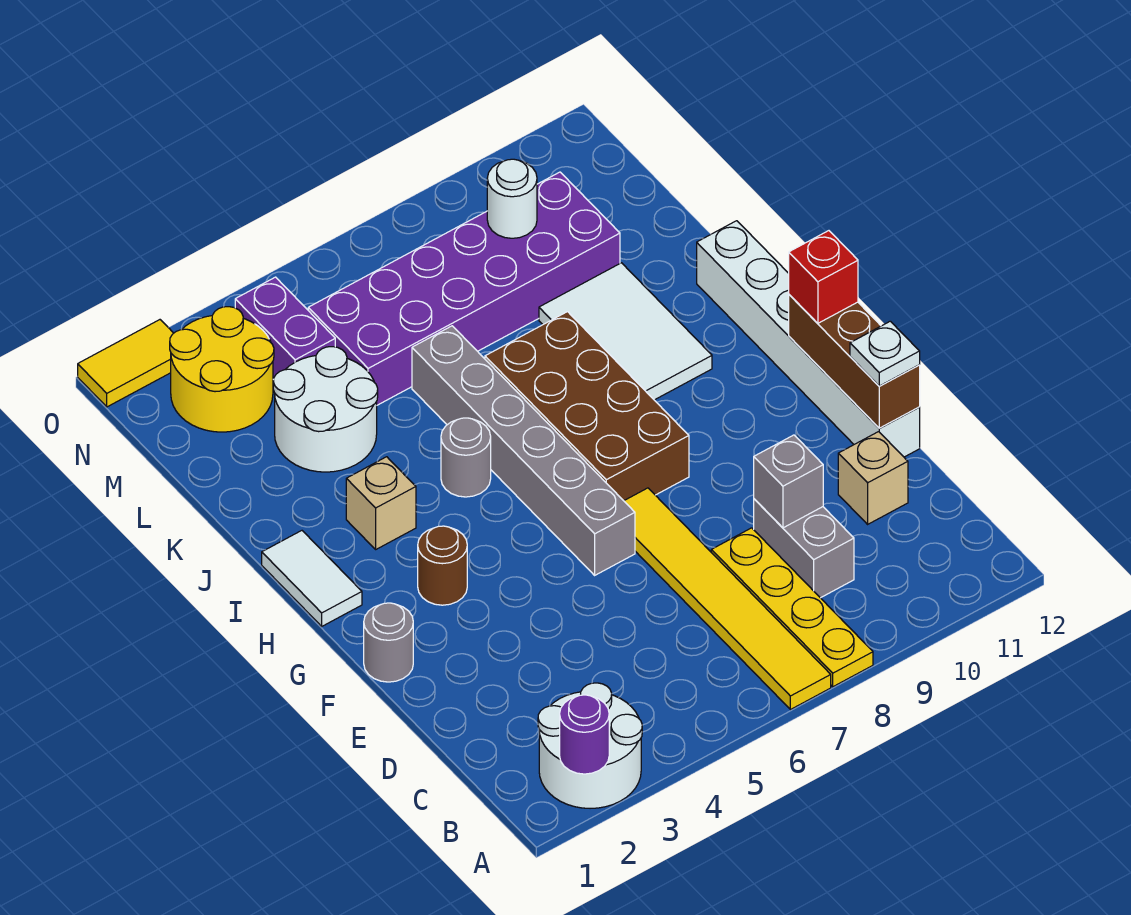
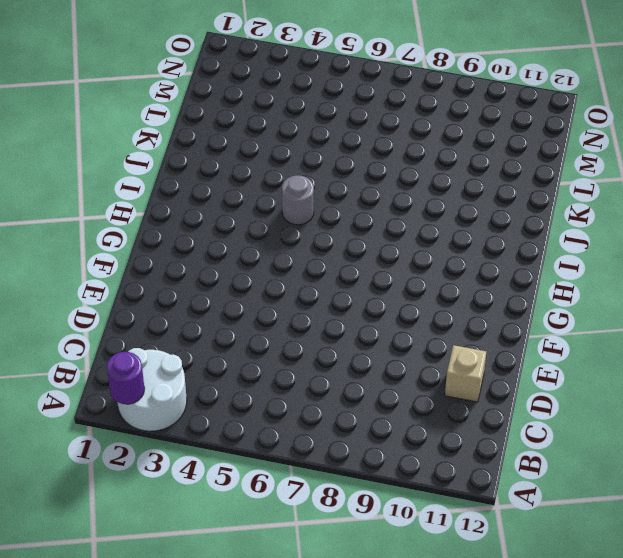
none -> yellow tile A7:F7 level 1
none -> yellow plate A8:D8 level 1
none -> grey brick C9:D9 level 1

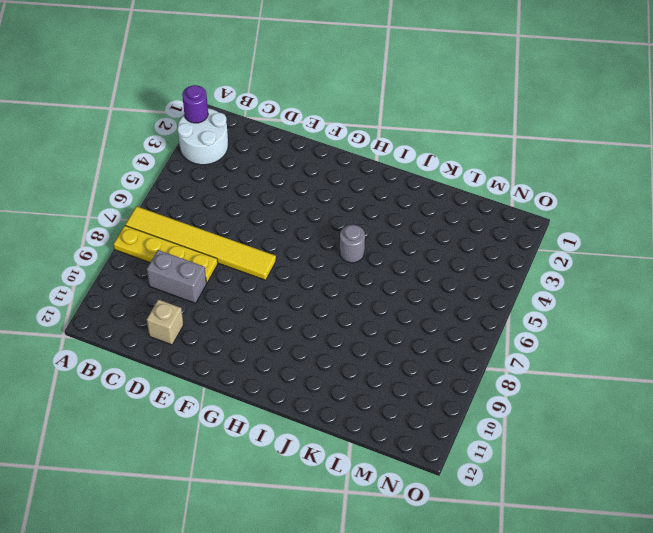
none -> white brick E12:J12 level 1
none -> grey round brick F1 level 1
none -> grey brick F6:K6 level 1

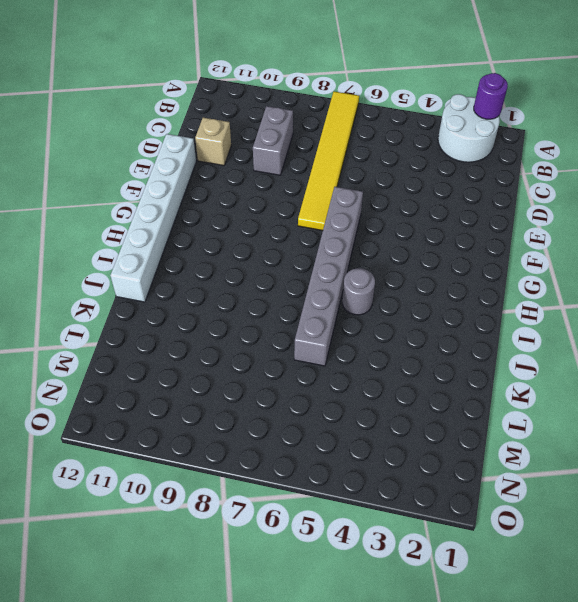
none -> yellow plate A8:D8 level 1
none -> grey round brick F1 level 1
none -> brown round brick G3 level 1

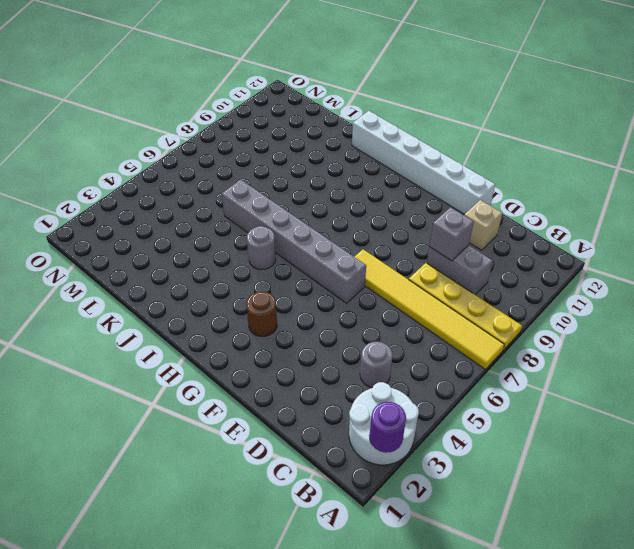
grey round brick C4 level 1 -> grey round brick F1 level 1
none -> brown brick G7:J8 level 1
none -> white tile H1:I1 level 1
none -> tan brick I3 level 1

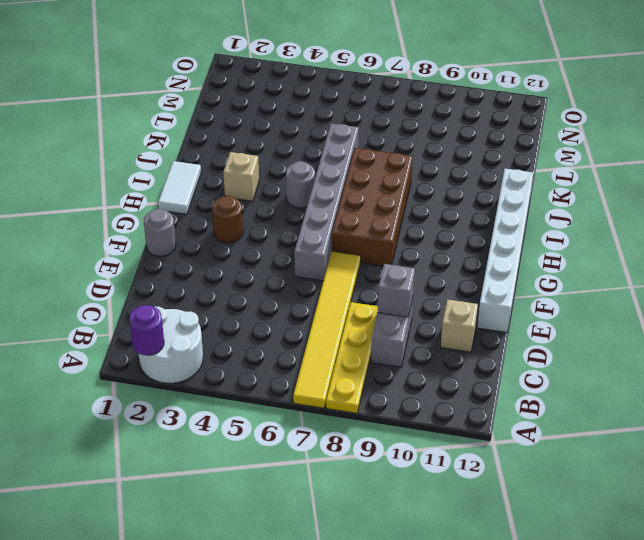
none -> white tile I9:K10 level 1
none -> white round brick K3:L4 level 1
none -> purple brick L5:M10 level 1

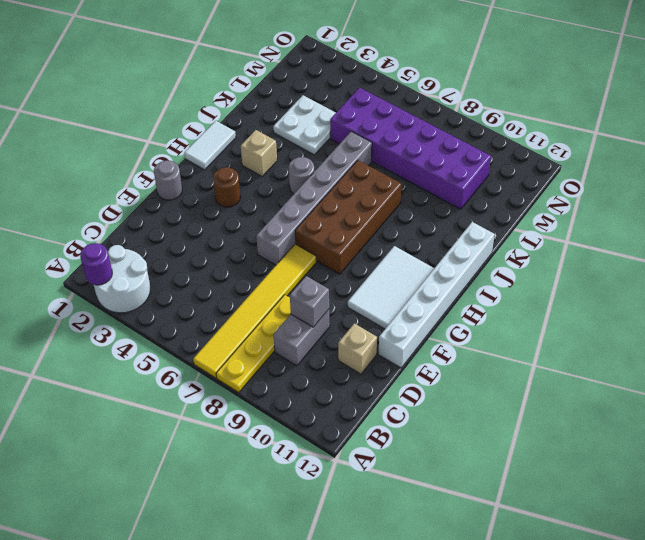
white tile F10:H11 level 1 -> white tile I9:K10 level 1
white plate K3:L4 level 1 -> white round brick K3:L4 level 1
none -> yellow round brick M2:N3 level 1
none -> purple brick M4:N4 level 1
none -> yellow tile O1:O2 level 1

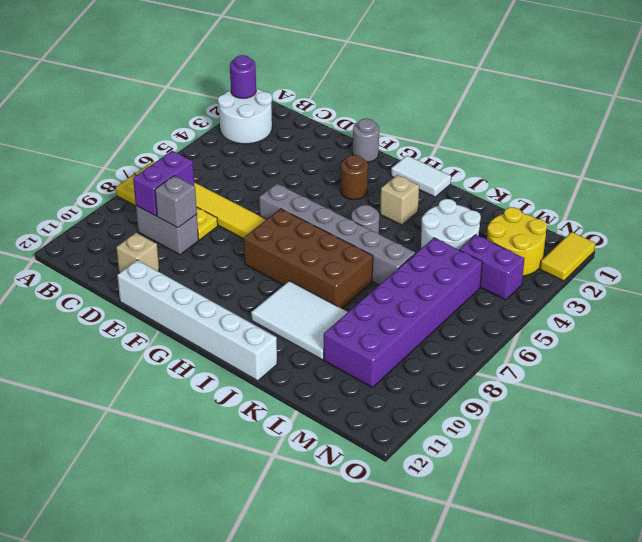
purple brick C8:C9 level 2 -> none
none -> brown brick E12:G12 level 2
none -> white round brick M9 level 2
none -> white plate E12 level 3

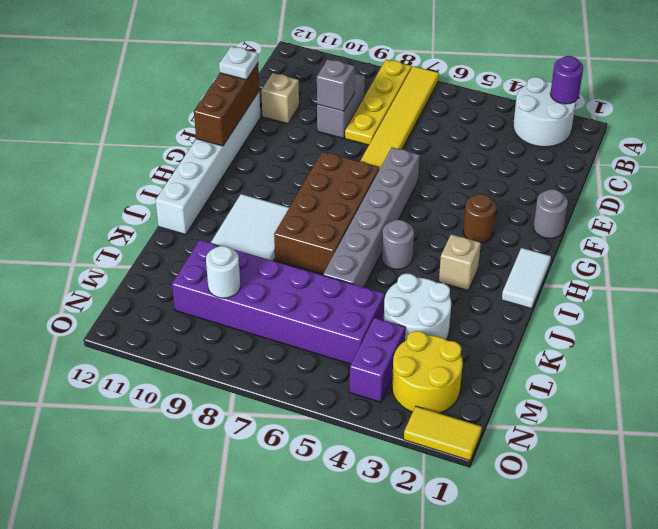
none -> red brick G12 level 3

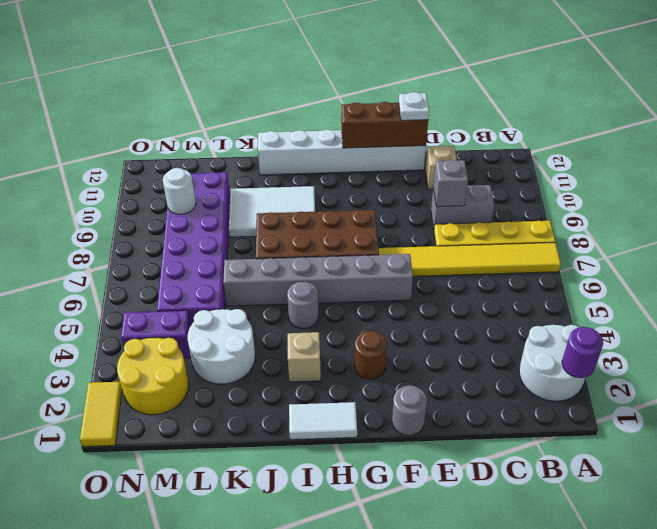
none -> red brick G12 level 3

